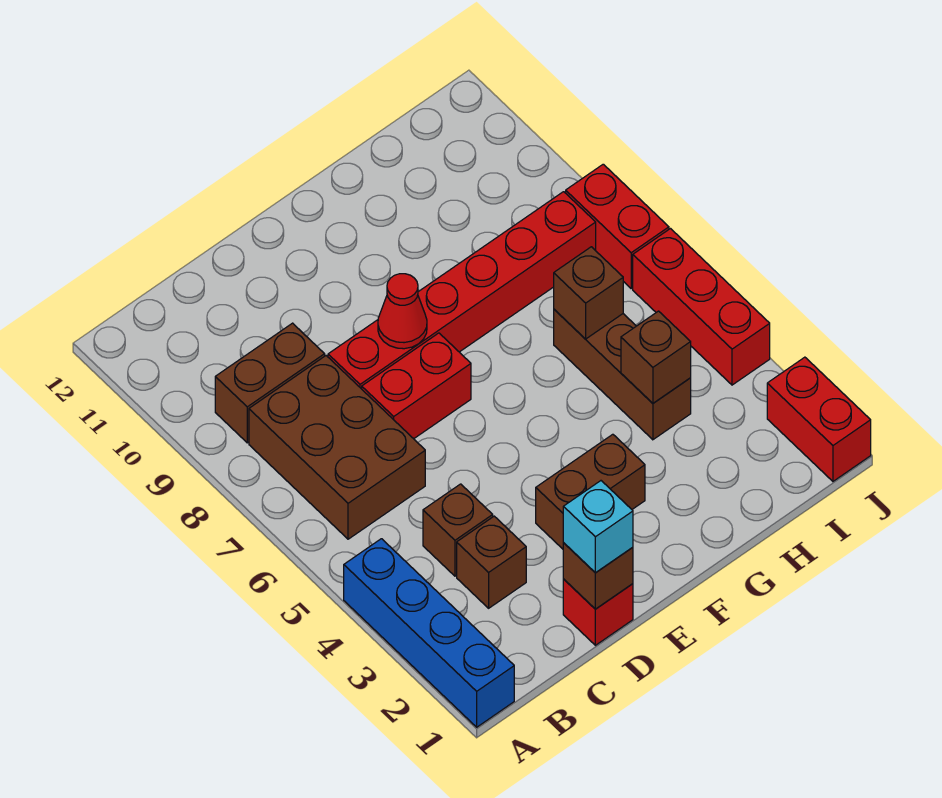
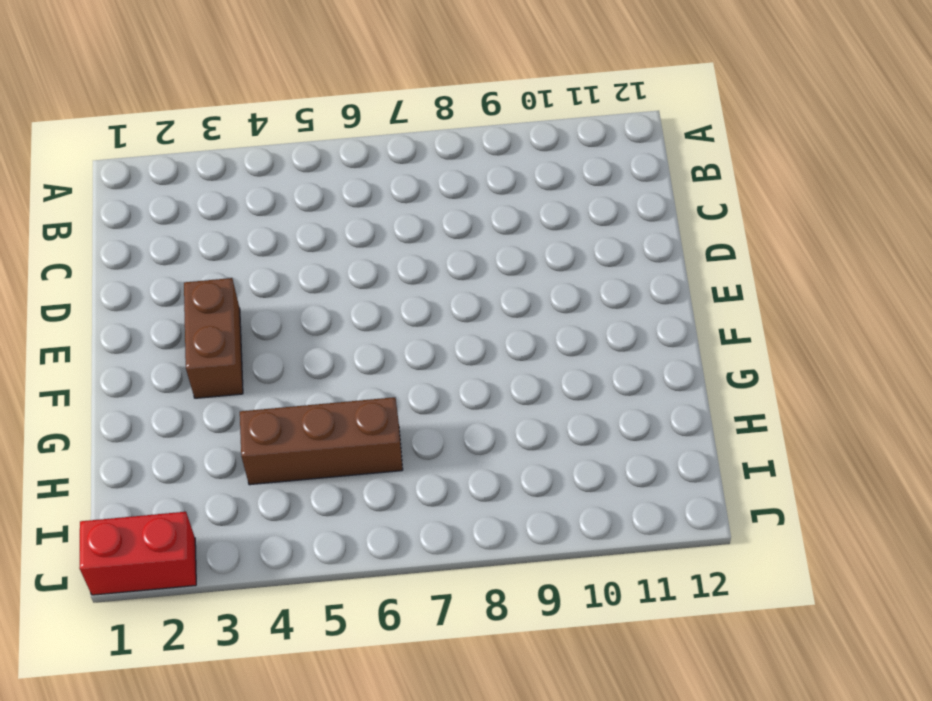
none -> blue brick A1:A4 level 1
none -> brown brick B6:C8 level 1
none -> brown brick B9:C9 level 1

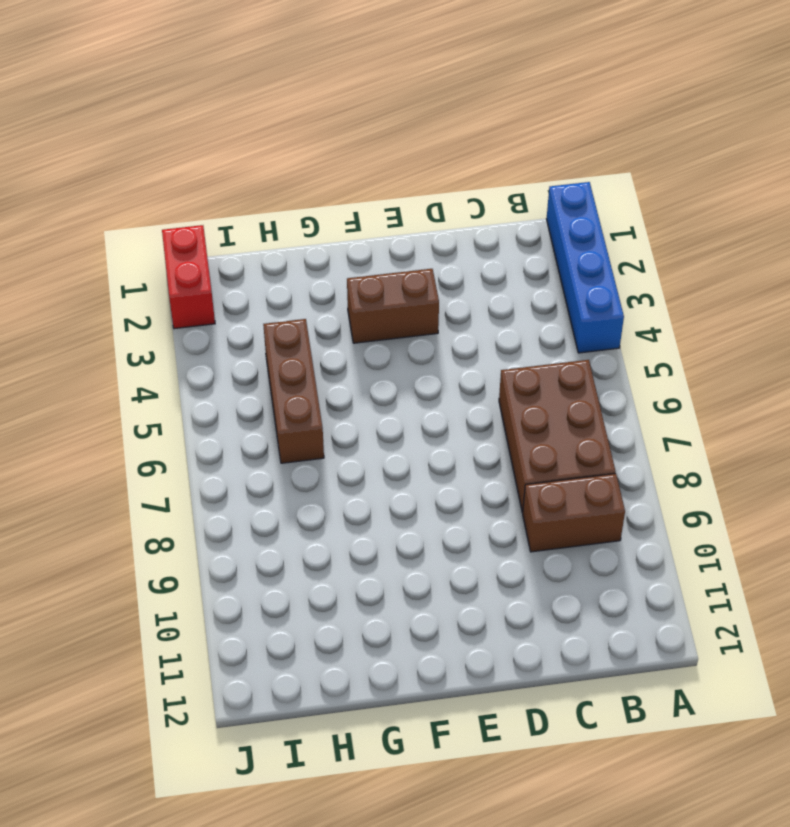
none -> brown brick C3 level 1
none -> brown brick C4 level 1
none -> red brick D1 level 1

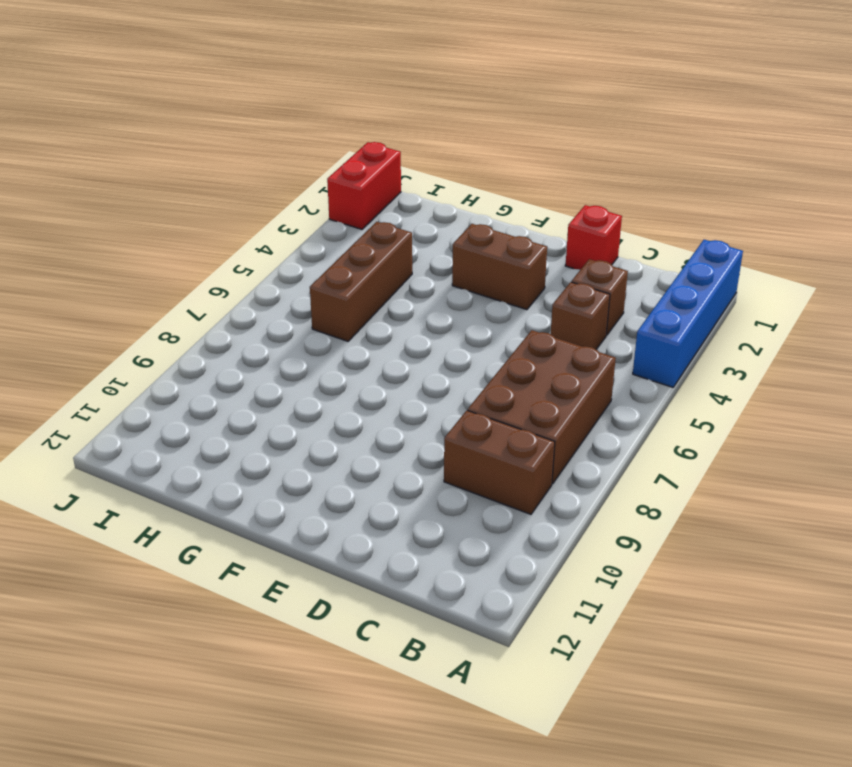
none -> red brick D7:E7 level 1
none -> red brick D8:I8 level 1
none -> red brick J4:J6 level 1

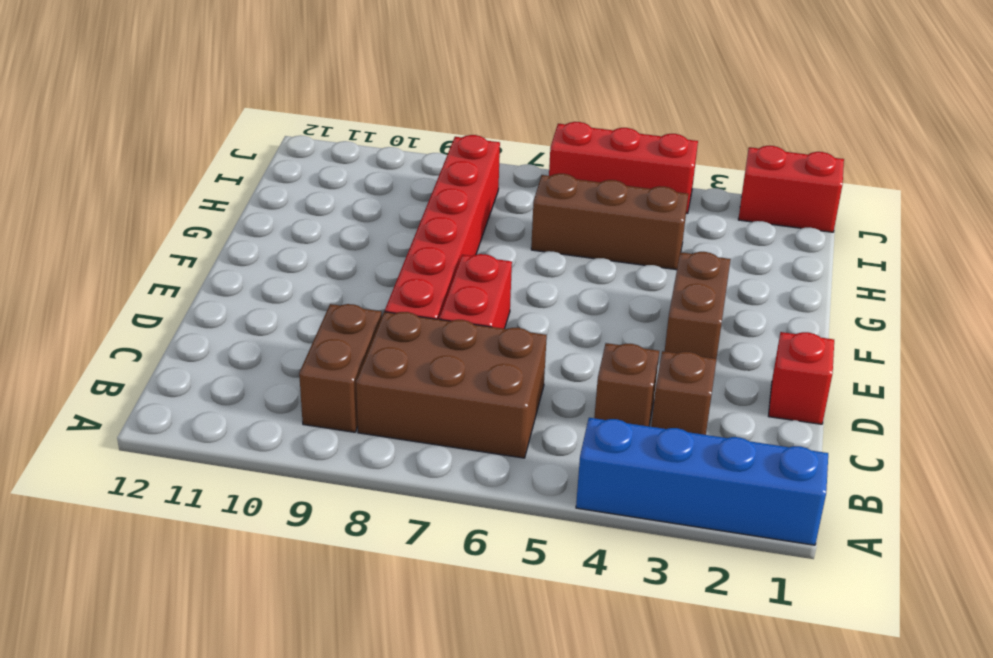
none -> red brick J7:J8 level 1
none -> brown brick D1 level 2
none -> red cone E8 level 2

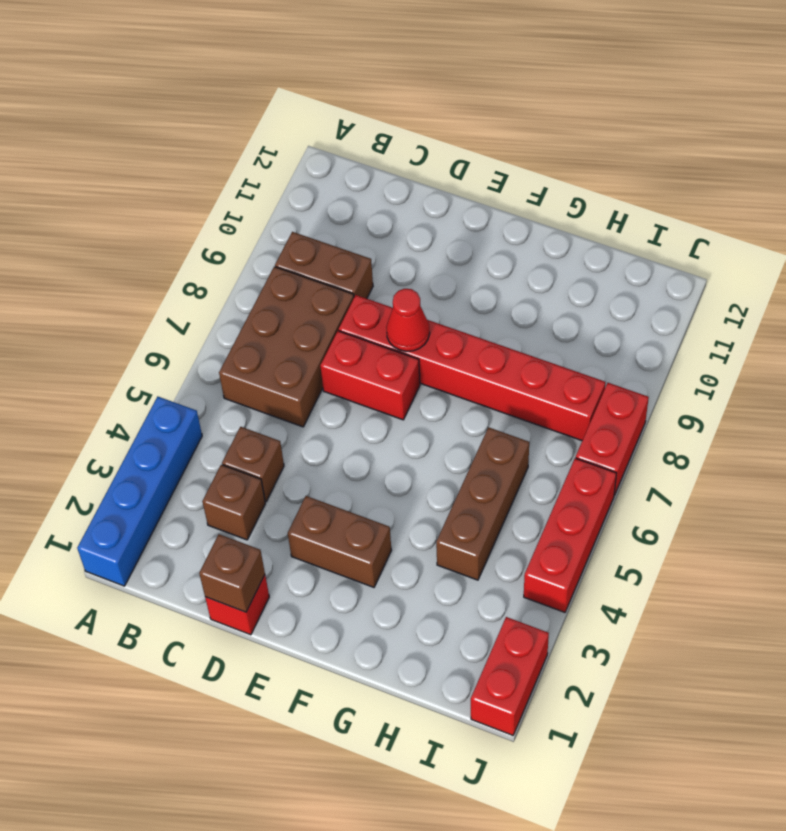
none -> brown brick H4 level 2
none -> brown brick H6 level 2
none -> cyan brick D1 level 3

